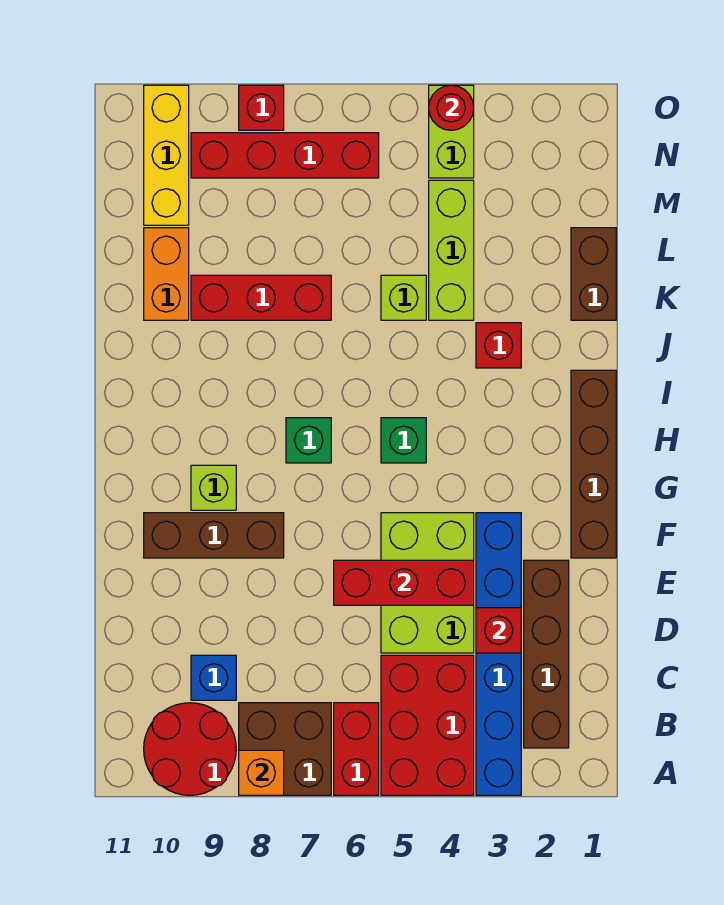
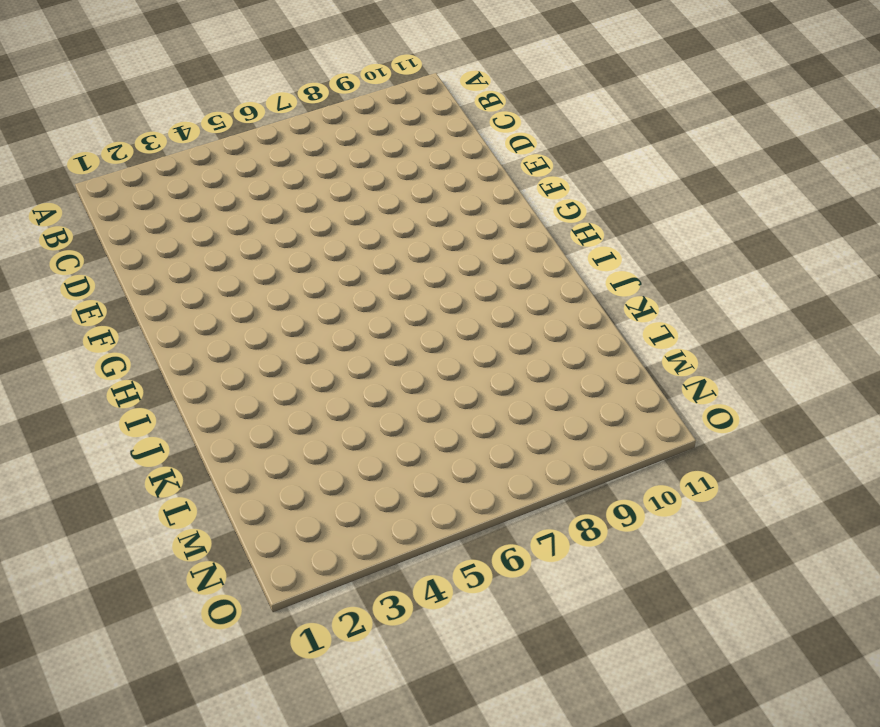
none -> blue brick A3:F3 level 1
none -> red brick A4:C5 level 1
none -> red brick A6:B6 level 1

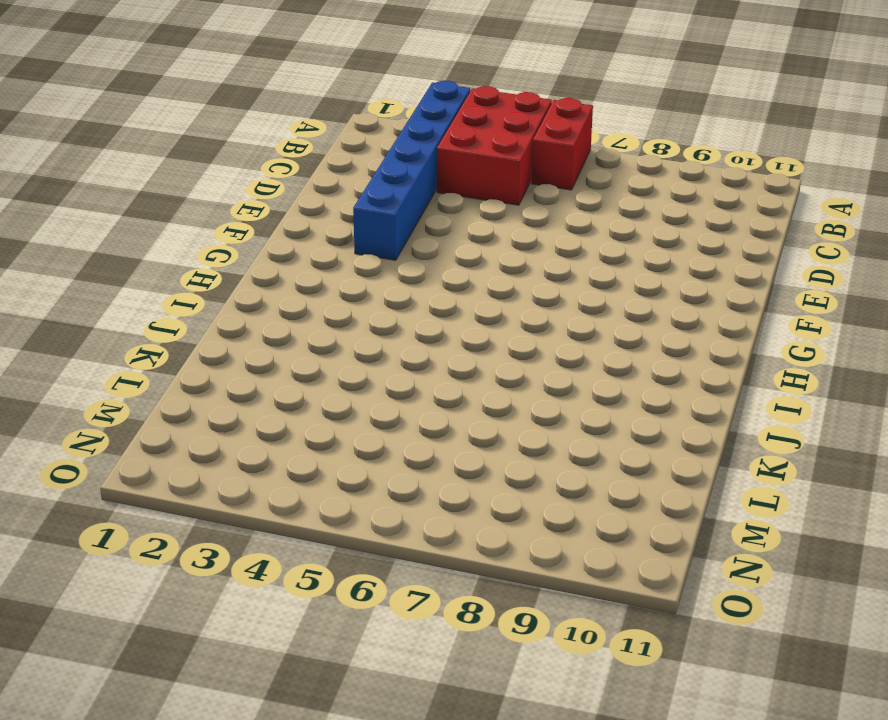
none -> brown brick A7:B8 level 1
none -> red round brick A9:B10 level 1
none -> brown brick B2:E2 level 1

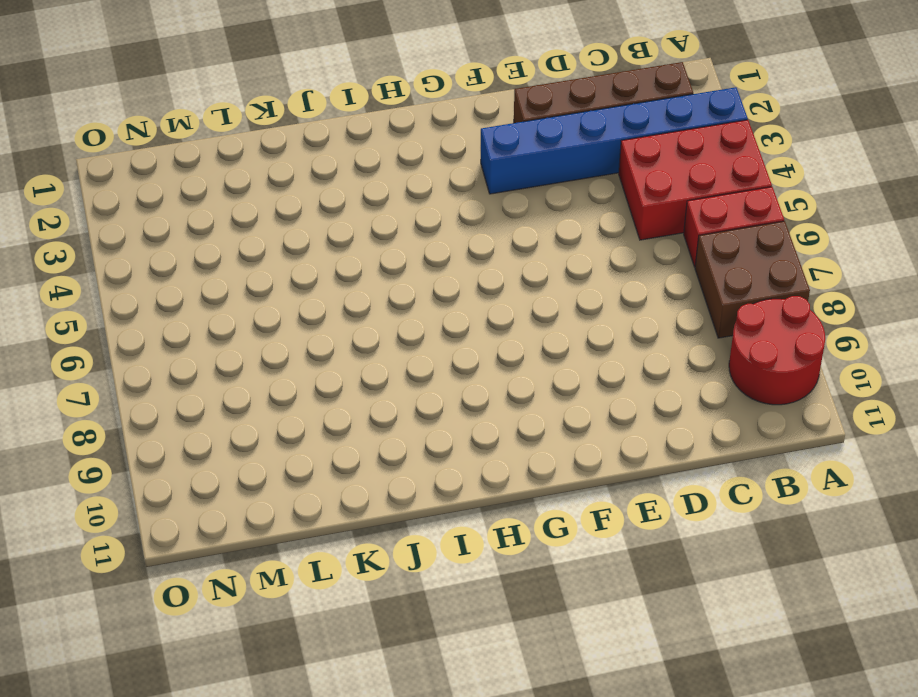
none -> blue brick C9 level 1
none -> lime brick D4:F5 level 1
none -> brown brick F1:I1 level 1

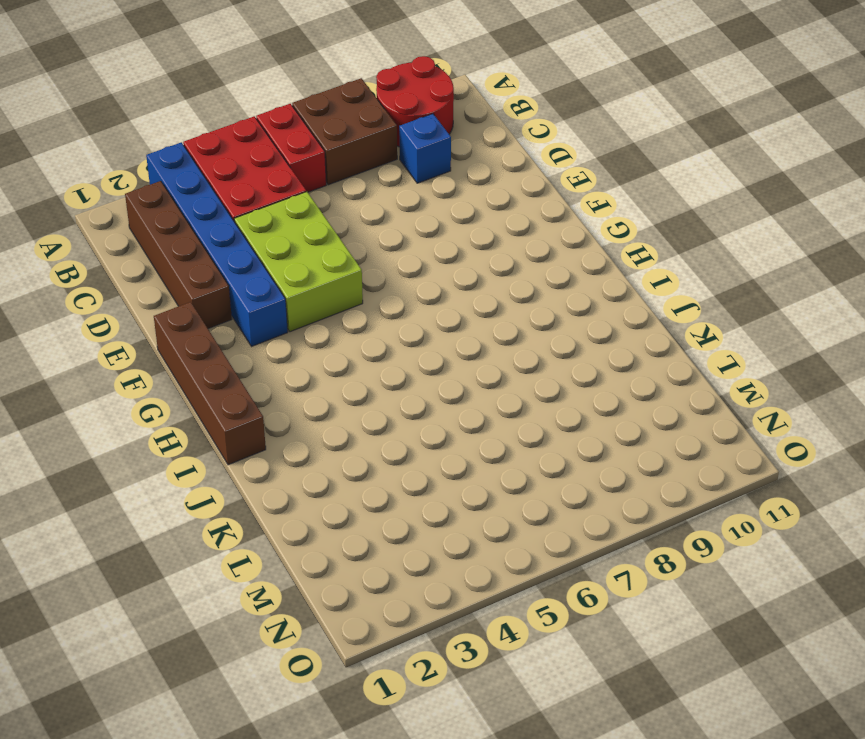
none -> brown brick F8:F10 level 1
none -> lime brick G9 level 1
none -> green brick H5 level 1

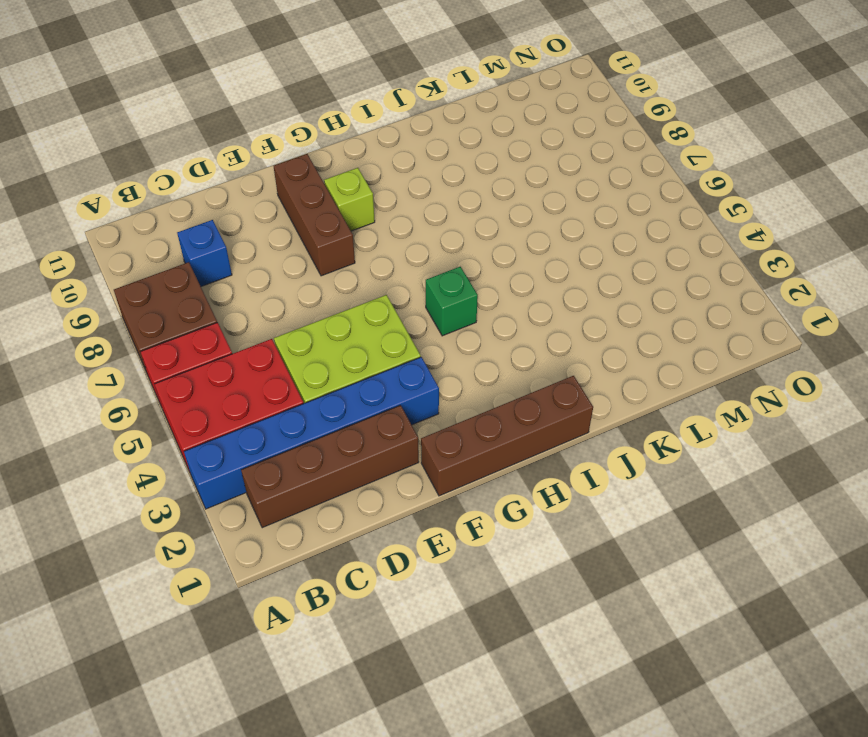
none -> red round brick A9:B10 level 1
none -> green brick H7 level 1
none -> red brick J3 level 1

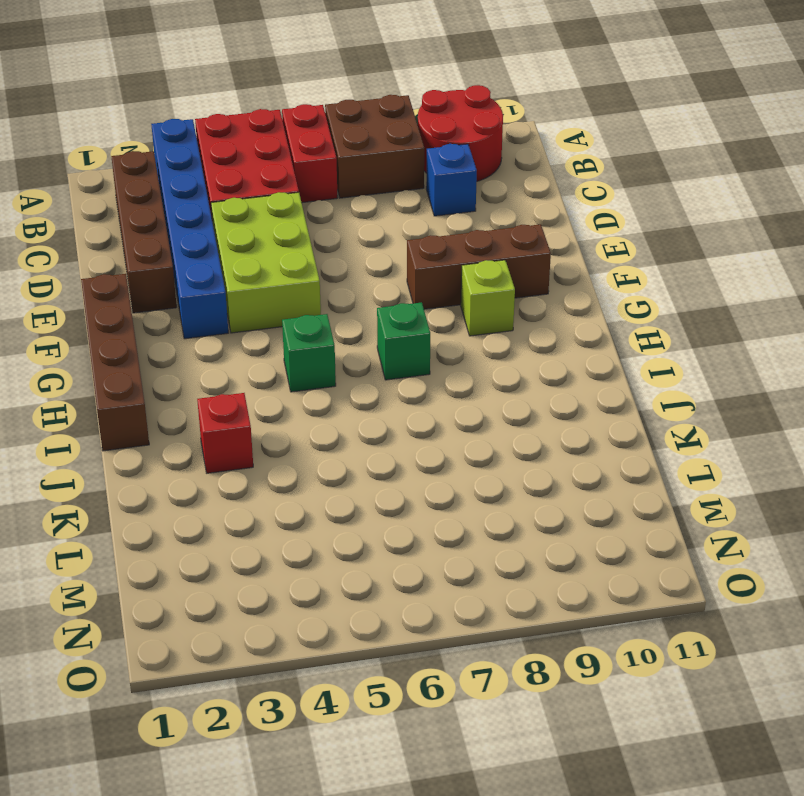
none -> brown brick K1:L1 level 1
none -> lime brick K4:M4 level 1
none -> lime brick K5 level 1

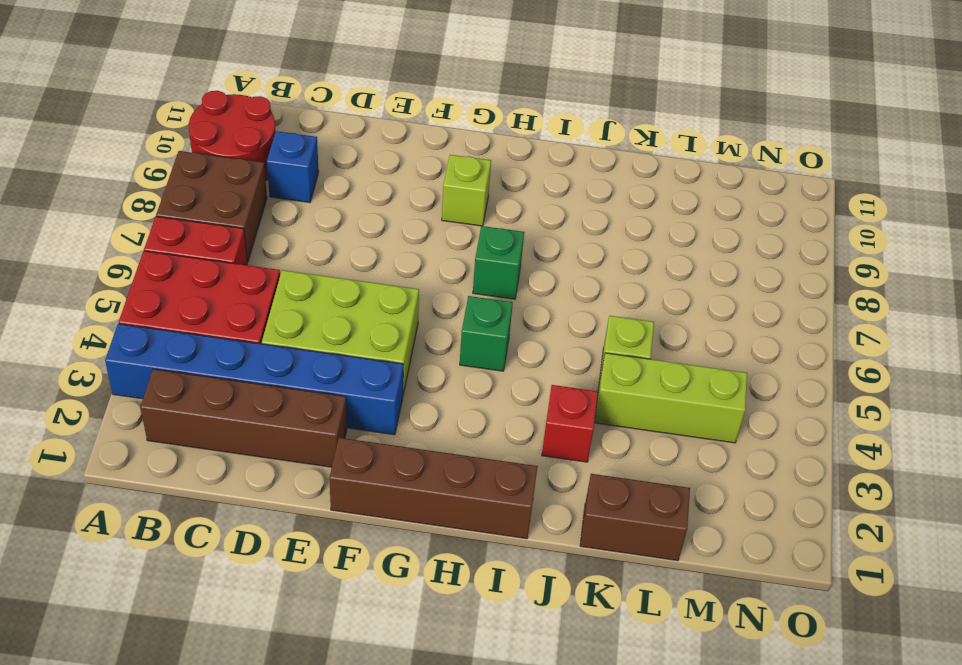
none -> brown brick F8:F10 level 1
none -> red brick K7:K9 level 1
none -> orange brick K10:L10 level 1

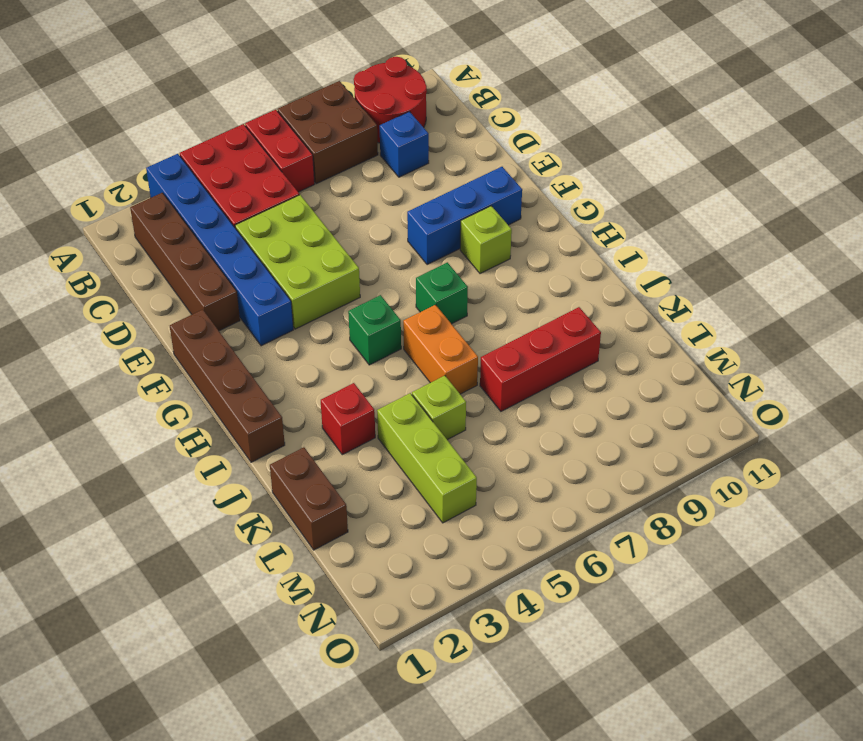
blue brick F8:F10 level 1 -> brown brick F8:F10 level 1
orange brick I6:J6 level 1 -> orange brick K10:L10 level 1
none -> yellow brick M10:O10 level 1
none -> lime brick N4:O4 level 1
none -> red brick N6:N9 level 1

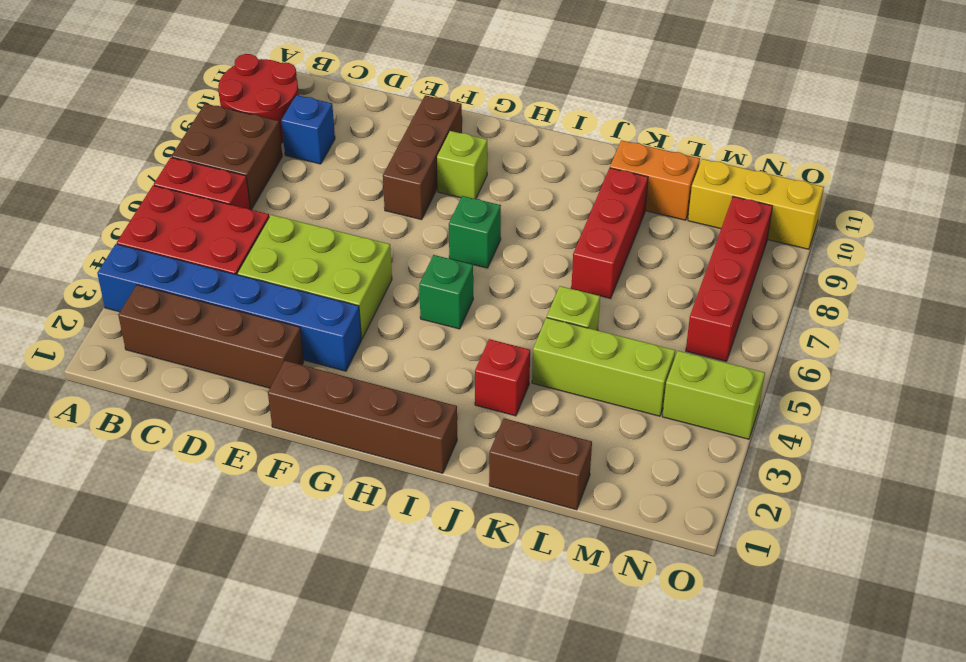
none -> red brick O8 level 1
none -> orange brick A8 level 2
none -> red brick D3 level 2

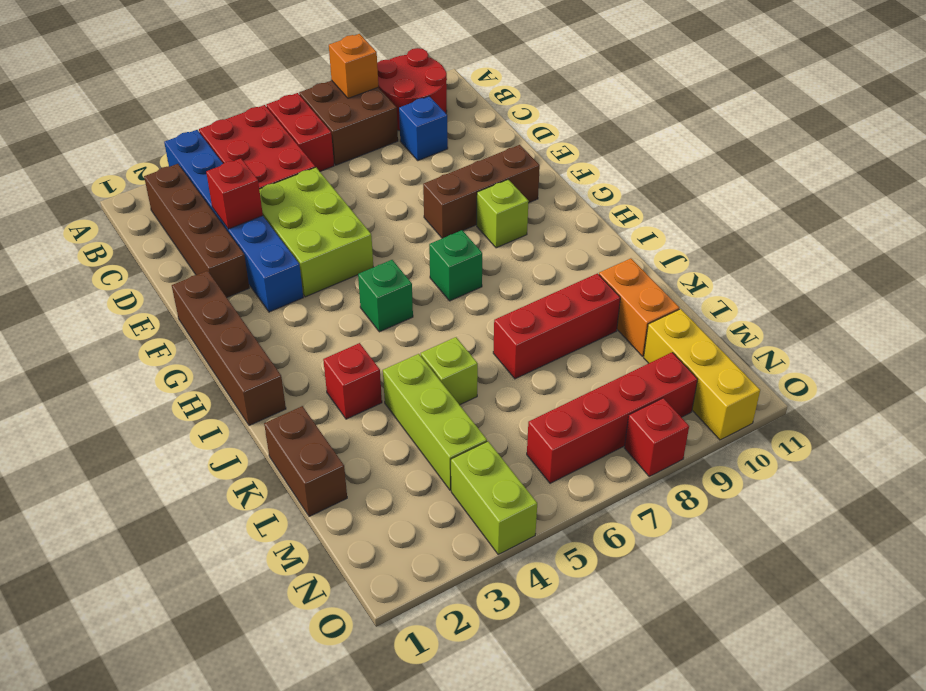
none -> red brick E4:E6 level 2
none -> red round brick O4 level 2

